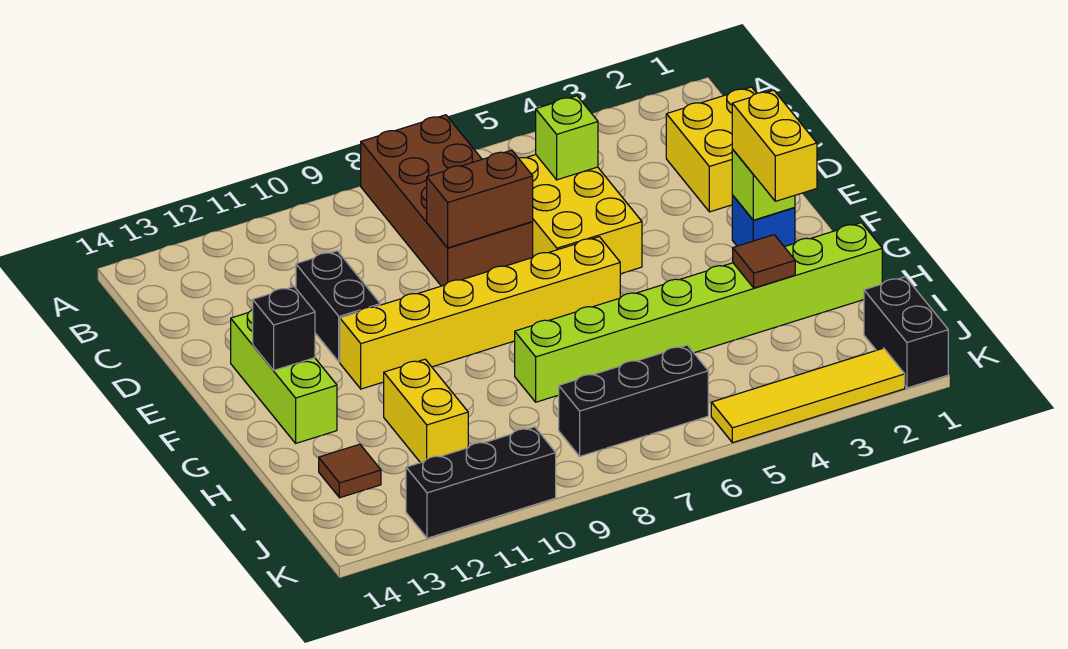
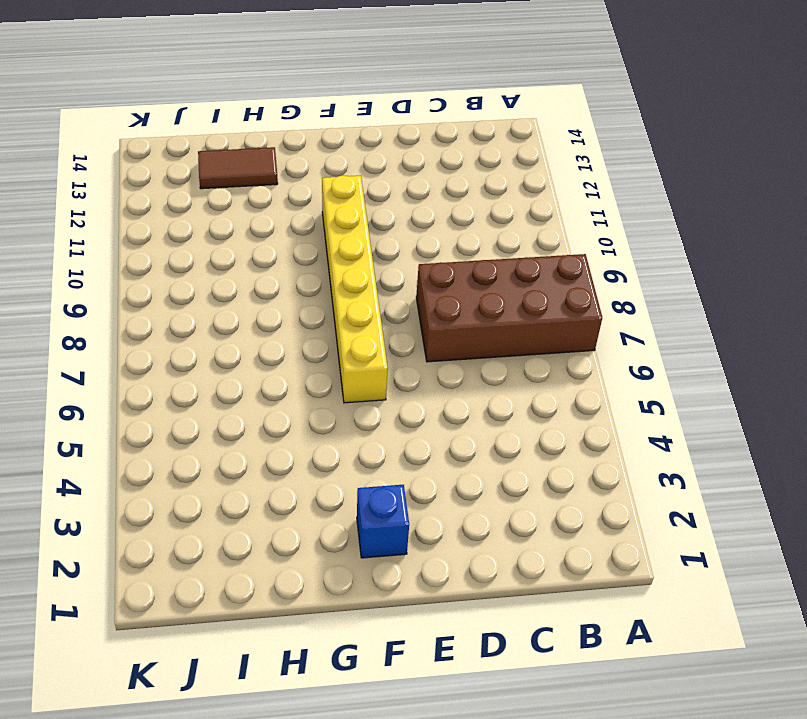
brown tile H13:I13 level 1 -> brown tile I13 level 1
none -> yellow brick C1:D2 level 1
none -> yellow brick C5:E6 level 1
none -> black brick D11:E11 level 1

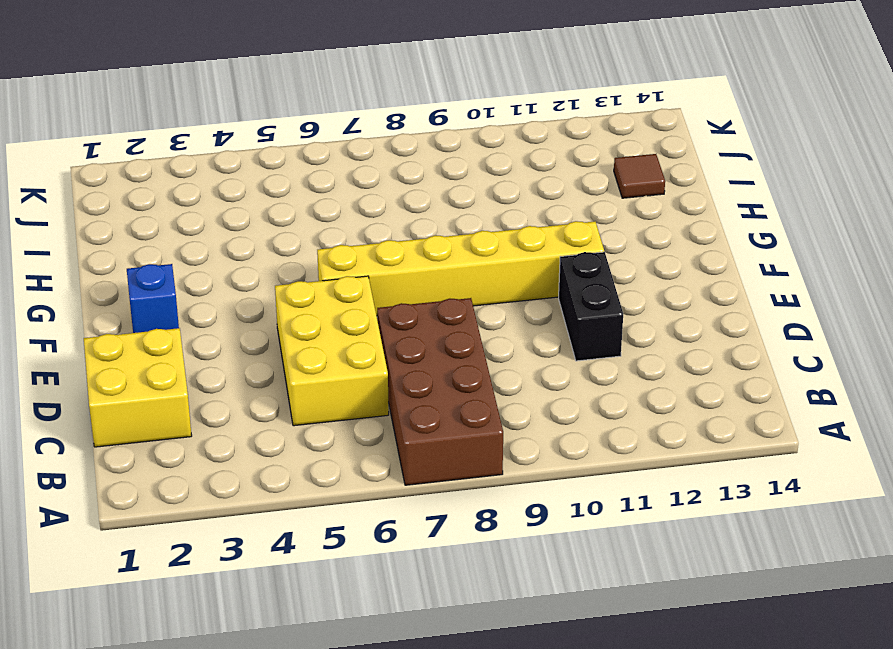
none -> lime brick E13:G13 level 1
none -> lime brick H1:H8 level 1
none -> yellow brick H11:I11 level 1

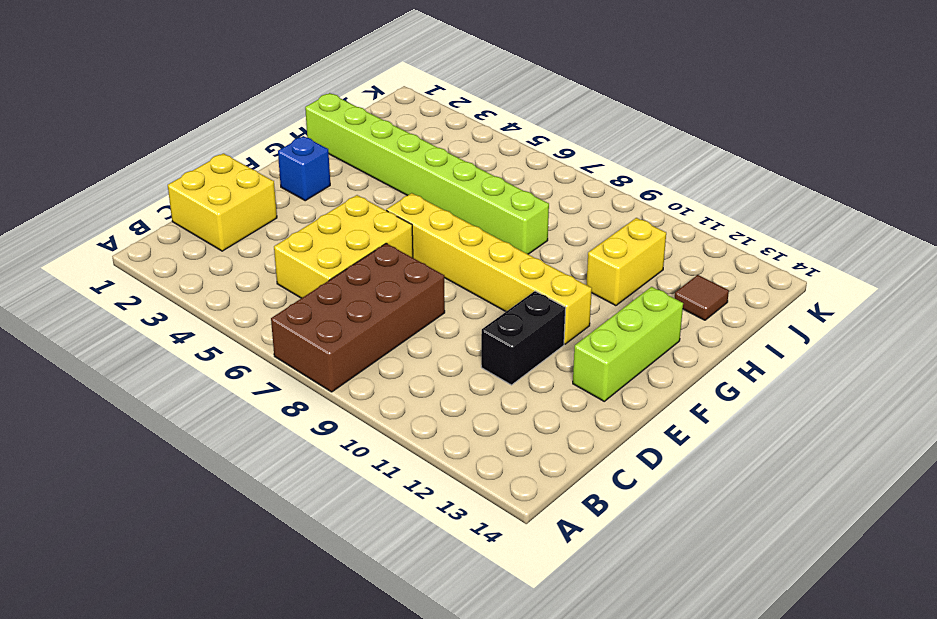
none -> black brick J1:K1 level 1
none -> black brick J6:J8 level 1
none -> yellow tile K2:K5 level 1

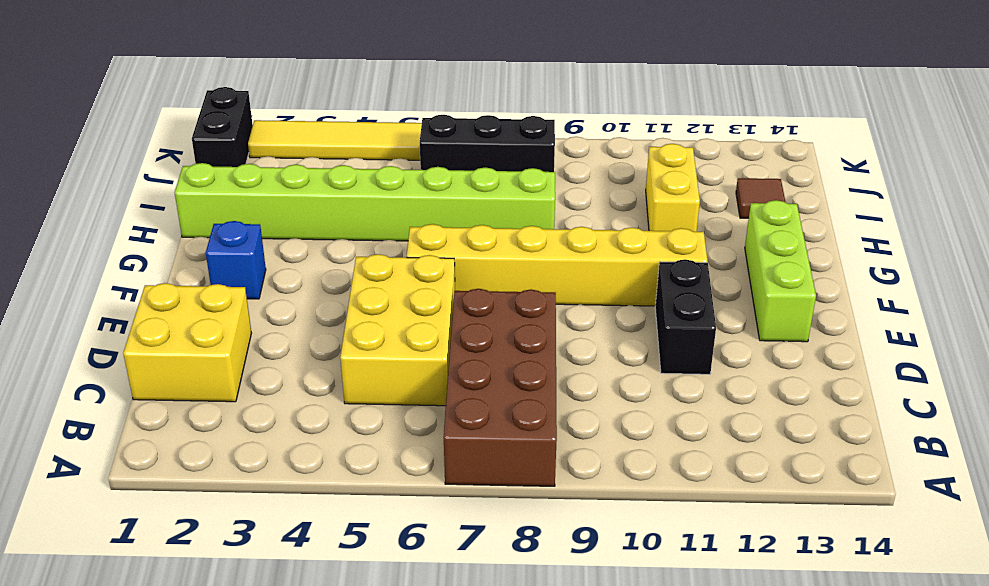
none -> black brick K10:K12 level 1
none -> lime brick C5 level 2
none -> brown brick D7:D8 level 2

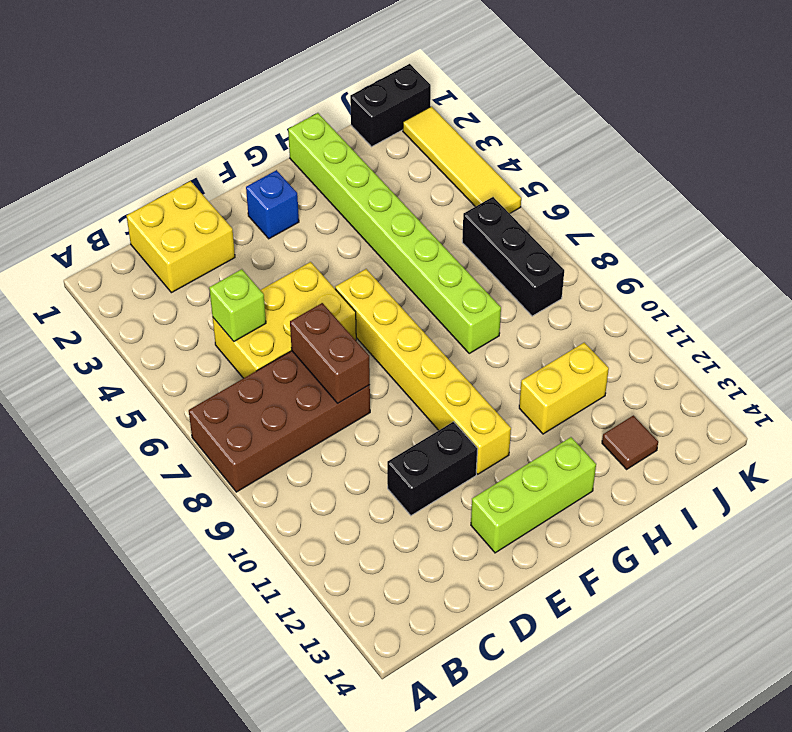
none -> black brick K10:K12 level 1
none -> lime brick F2 level 2
none -> black brick F13 level 2

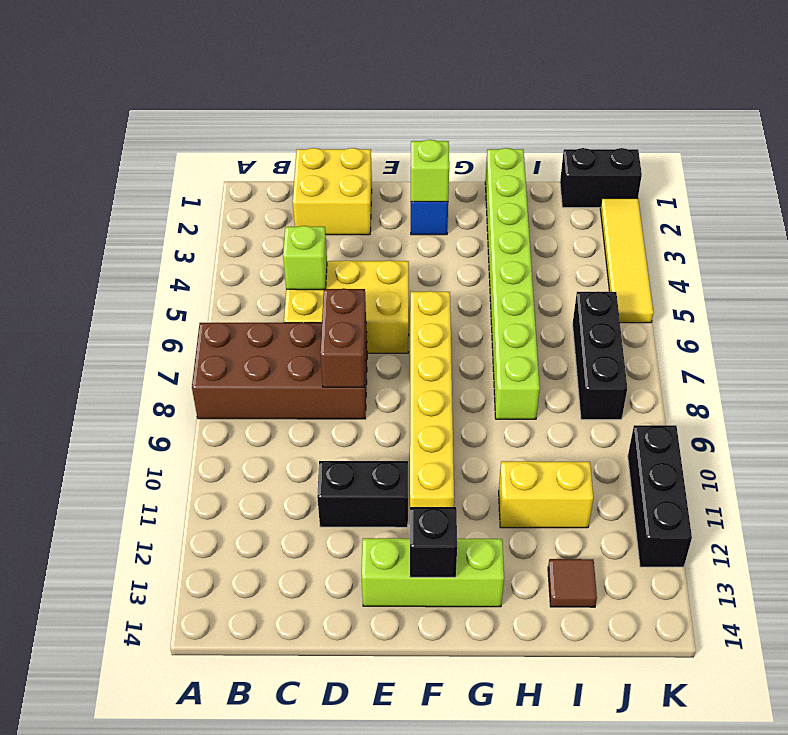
none -> brown tile H3 level 2
none -> yellow brick F2:G2 level 3

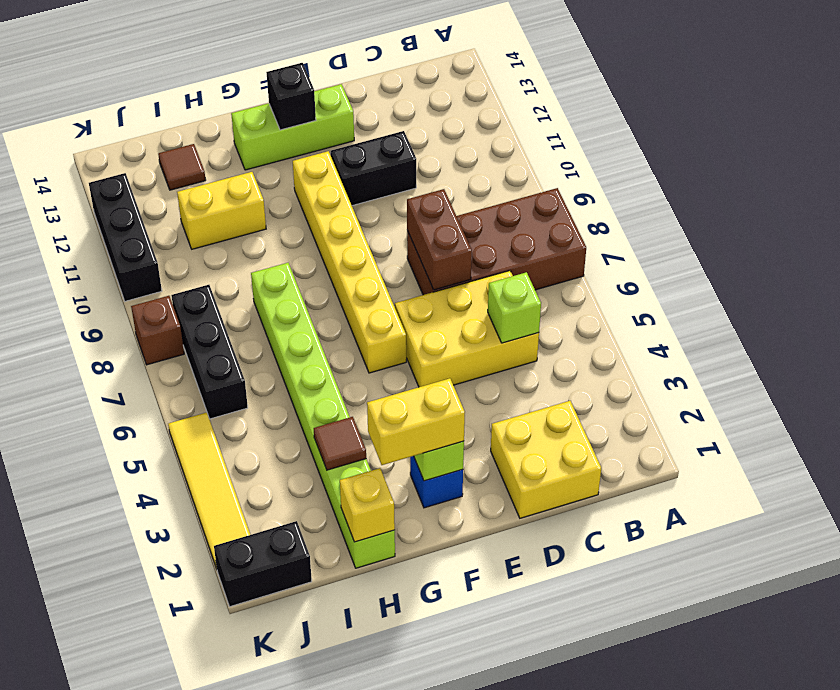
yellow brick H1 level 2 -> none
brown brick K8 level 1 -> none

